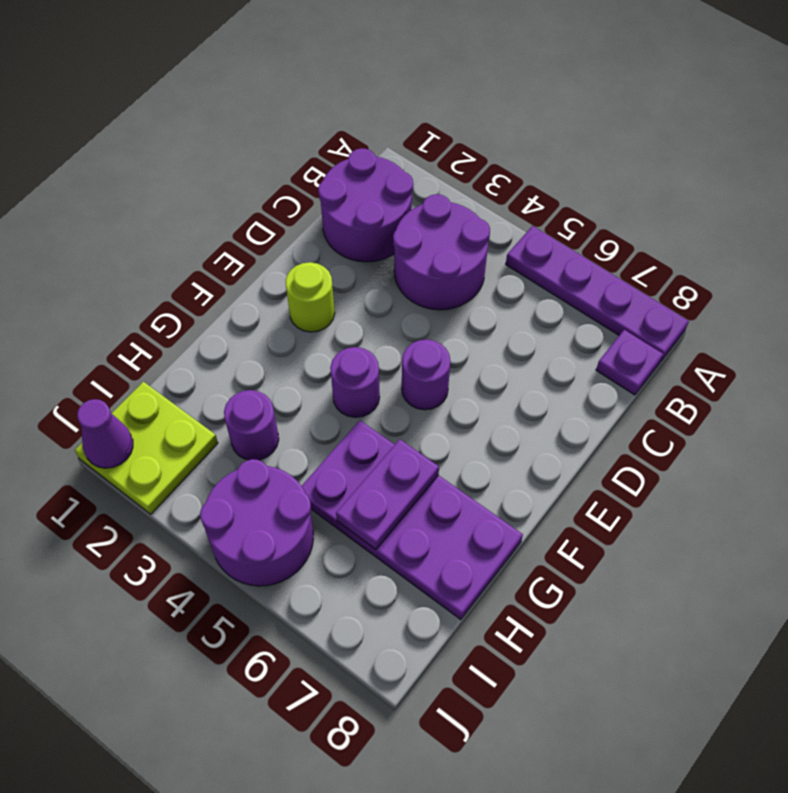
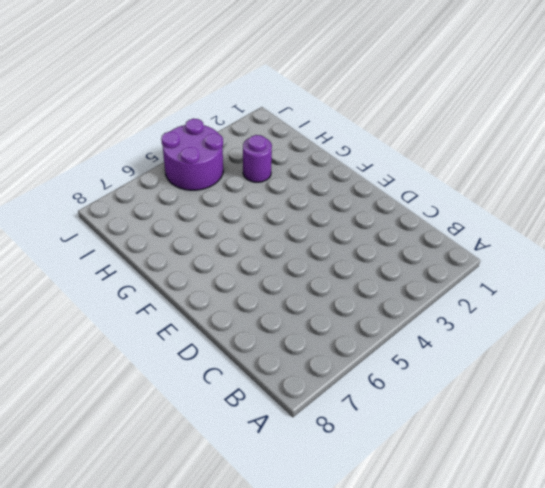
none -> purple plate A5:A8 level 1
none -> purple round brick B1:C2 level 1
none -> purple round brick B3:C4 level 1

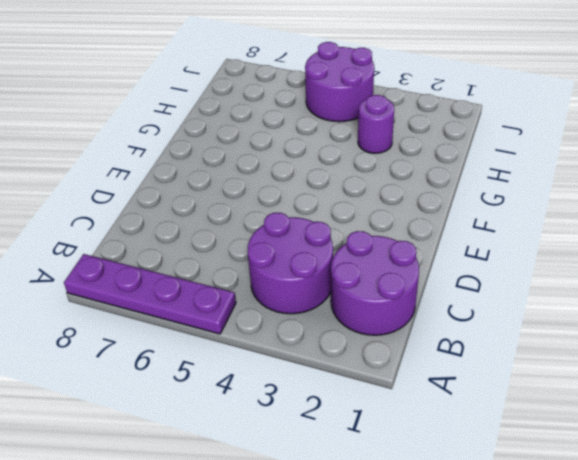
none -> purple plate B8 level 1
none -> lime round brick E2 level 1
none -> purple round brick E5 level 1

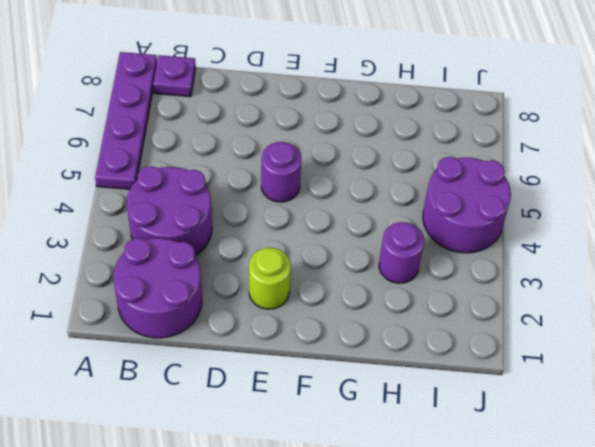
none -> purple round brick F4 level 1
none -> purple plate G5:H8 level 1
none -> lime plate I1:J2 level 1

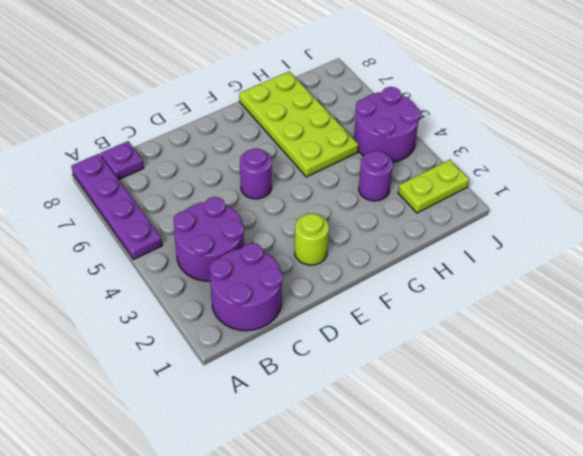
lime plate G5:H8 level 1 -> purple plate G5:H8 level 1
lime plate I2:J2 level 1 -> lime plate I1:J2 level 1
none -> purple round brick F4 level 1
none -> purple plate G6:H6 level 2
none -> purple cone J1 level 2

